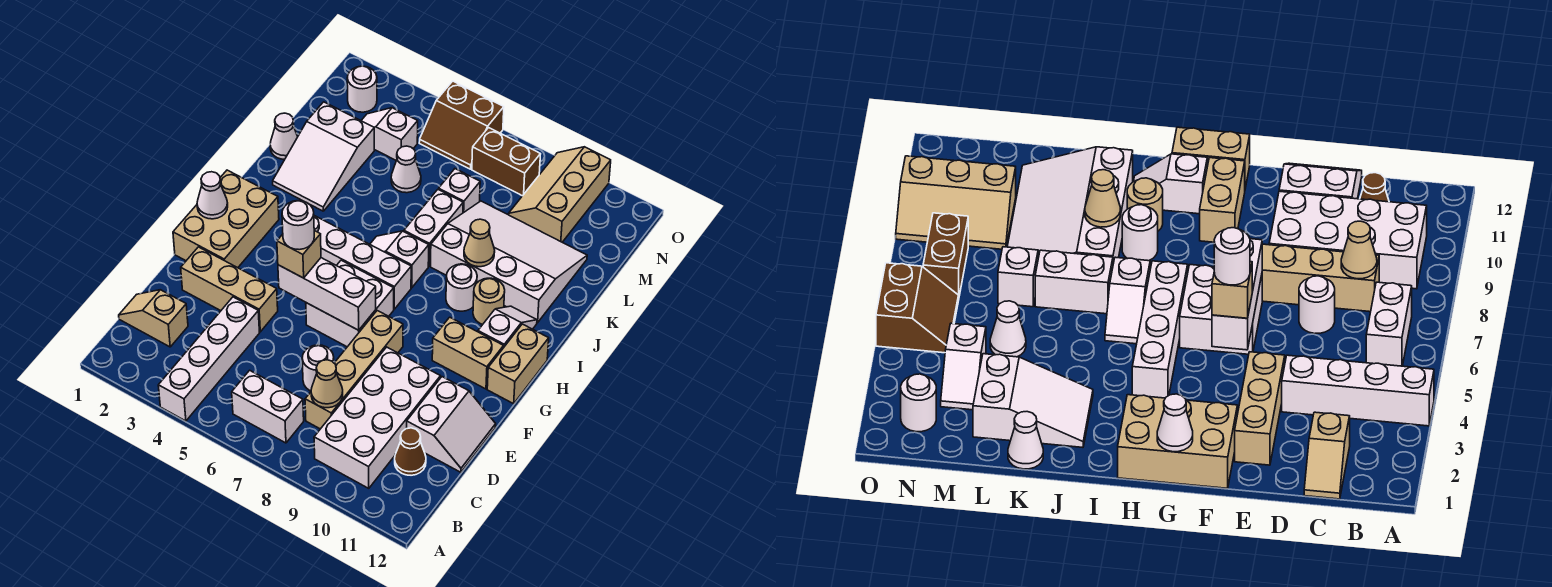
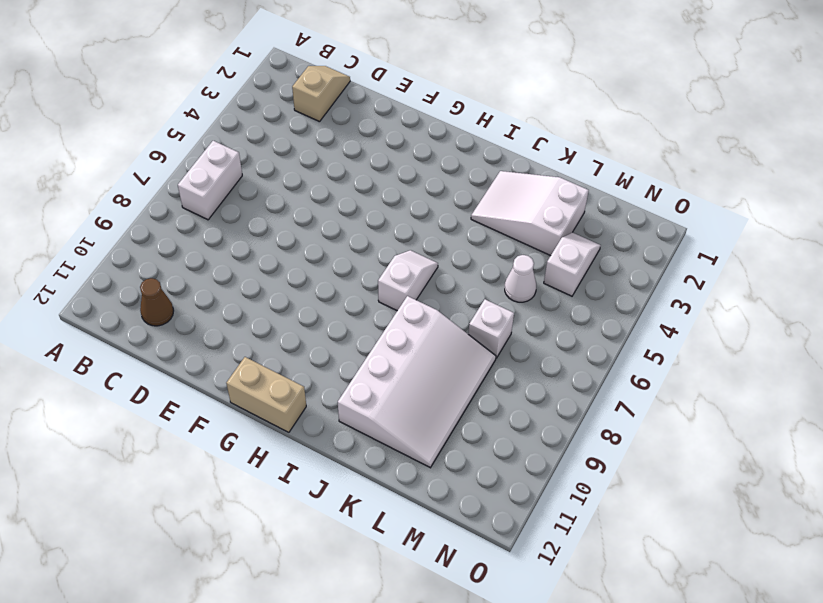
none -> white brick A4:D4 level 1
none -> white brick B9:E10 level 1
none -> tan brick C8:F8 level 1
none -> white round brick D7 level 1

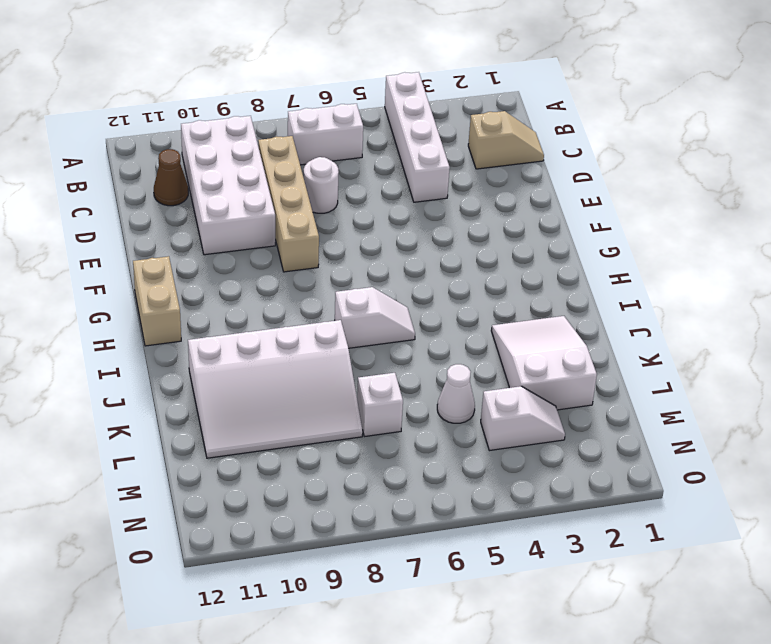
none -> white slope D11:E12 level 1 top 11
none -> tan brick E2:E4 level 1
none -> tan brick F1:H2 level 1
none -> white brick F6:G7 level 1

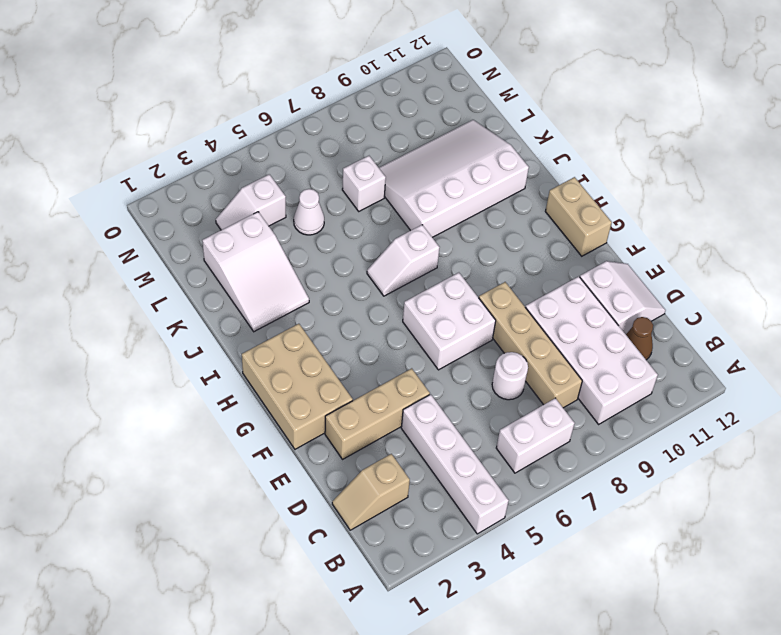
none -> tan brick G10:G11 level 1
none -> white brick H4:H7 level 1
none -> white slope H11:I11 level 1 top H
none -> white round brick I9 level 1

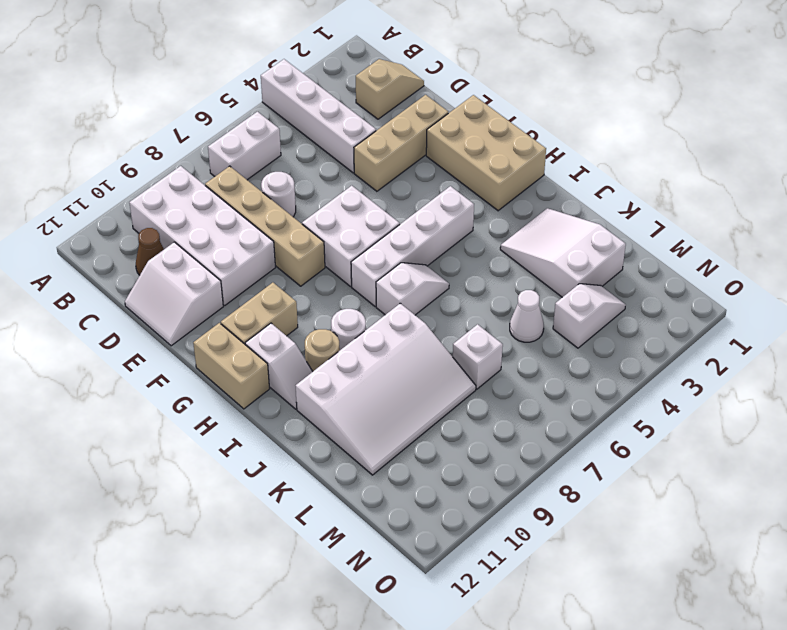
none -> white brick J7:K7 level 1
none -> white cone K1 level 1
none -> tan slope M9:O10 level 1 top 10
none -> white round brick N2 level 1

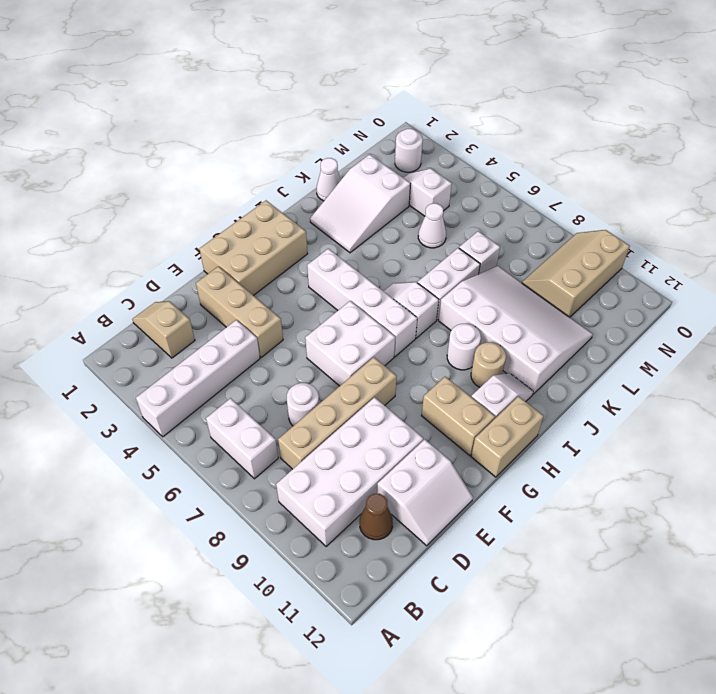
none -> brown slope N5:O6 level 1 top O
none -> brown brick N7:N8 level 1
none -> tan cone C8 level 2
none -> white brick F5:F7 level 2

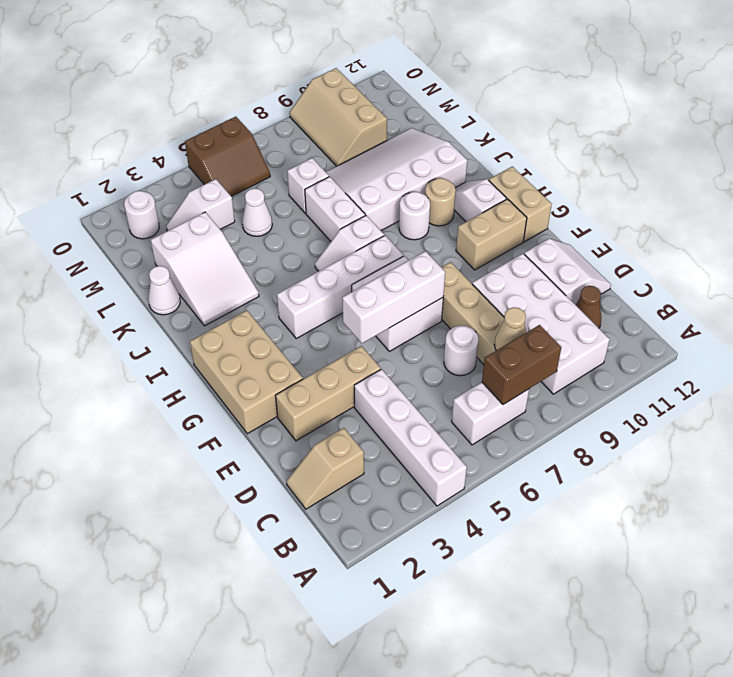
brown brick B7:B8 level 2 -> brown brick N7:N8 level 1
none -> white cone G1 level 2
none -> tan cone J9 level 2
none -> tan brick F5 level 3
none -> white round brick F5 level 4

